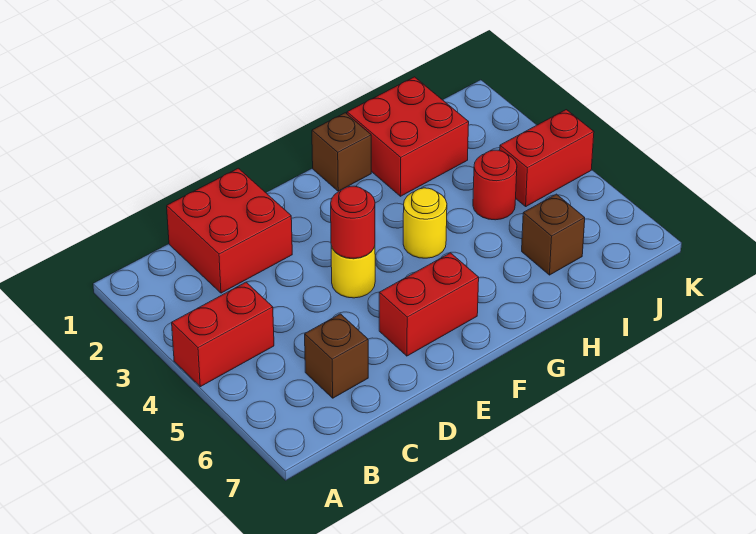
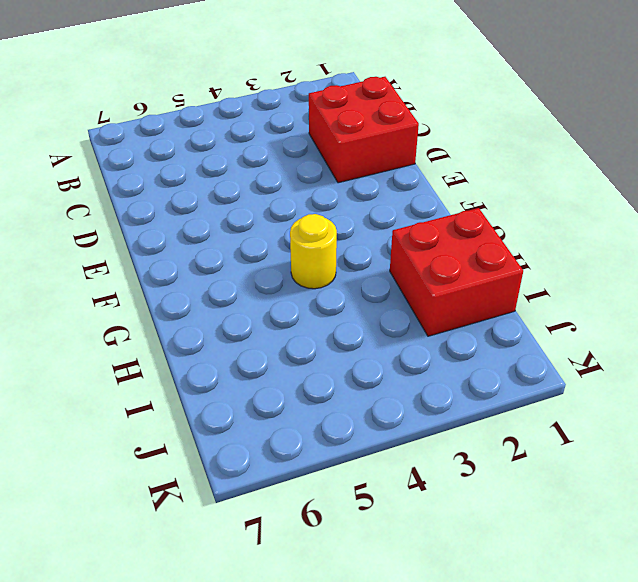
none -> red brick A4:B4 level 1
none -> brown brick C6 level 1
none -> yellow round brick E4 level 1

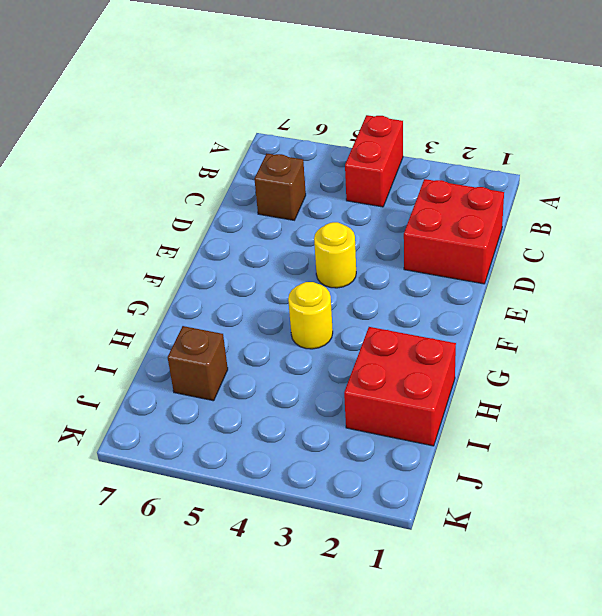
none -> red brick E6:F6 level 1
none -> brown brick G1 level 1
none -> red round brick I4 level 1

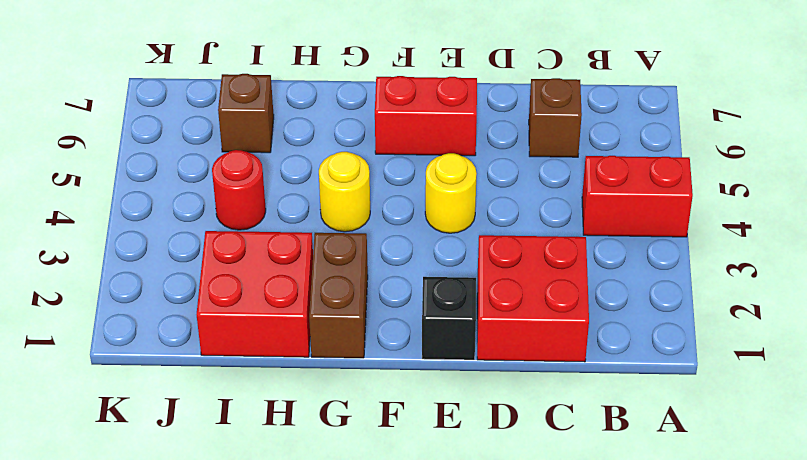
black brick E1 level 1 -> none
brown brick G1:G2 level 1 -> brown brick G1 level 1
none -> red brick J4:K4 level 1
none -> red round brick E4 level 2

